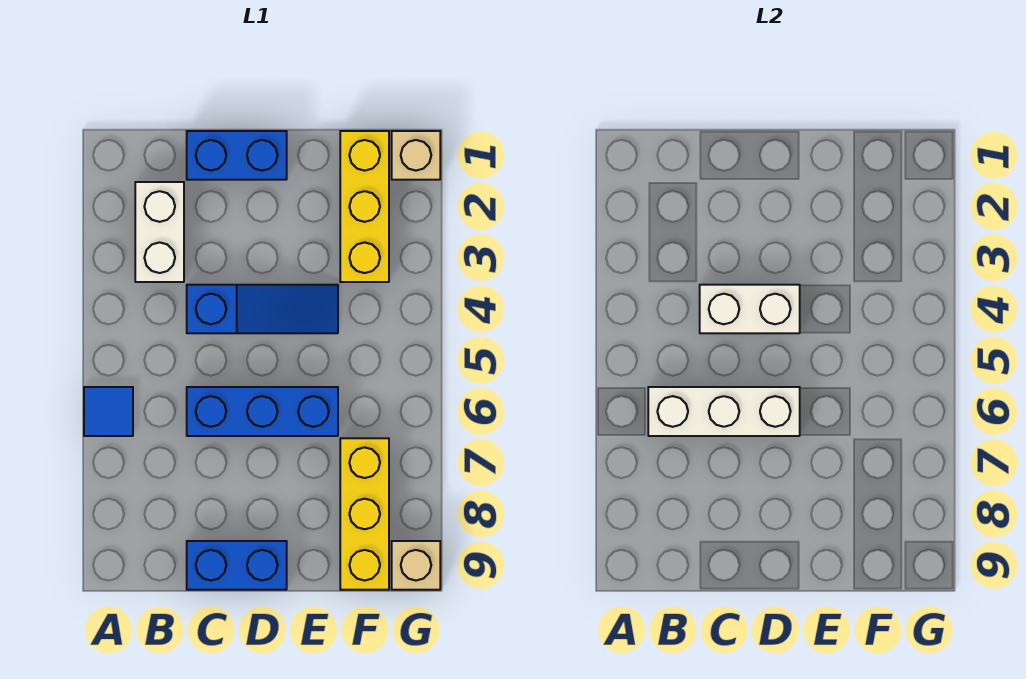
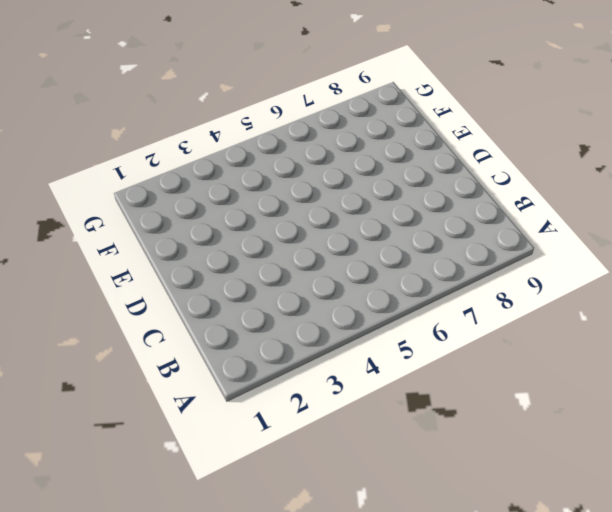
none -> blue tile A6 level 1
none -> white brick B2:B3 level 1
none -> blue brick C1:D1 level 1

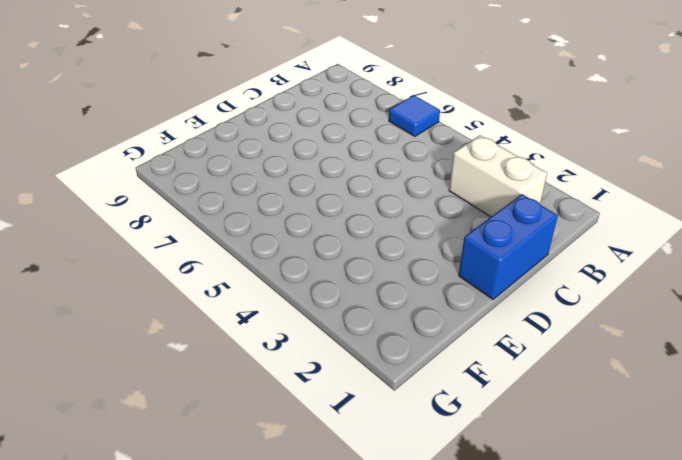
none -> blue slope C4:E4 level 1 top C
none -> blue brick C6:E6 level 1
none -> blue brick C9:D9 level 1

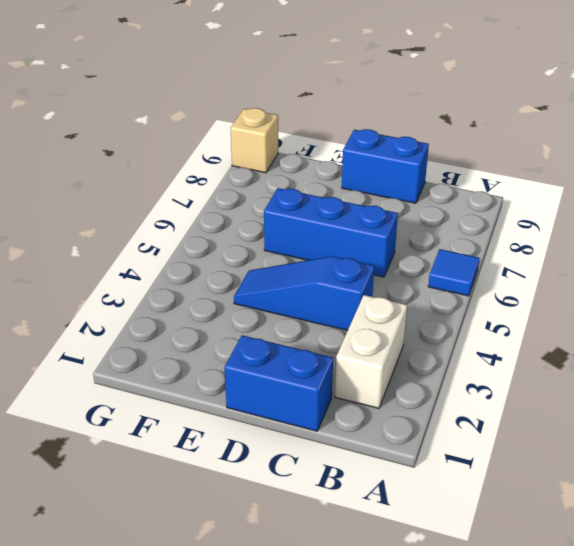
none -> yellow brick F1:F3 level 1
none -> yellow brick F7:F9 level 1
none -> tan brick G1 level 1

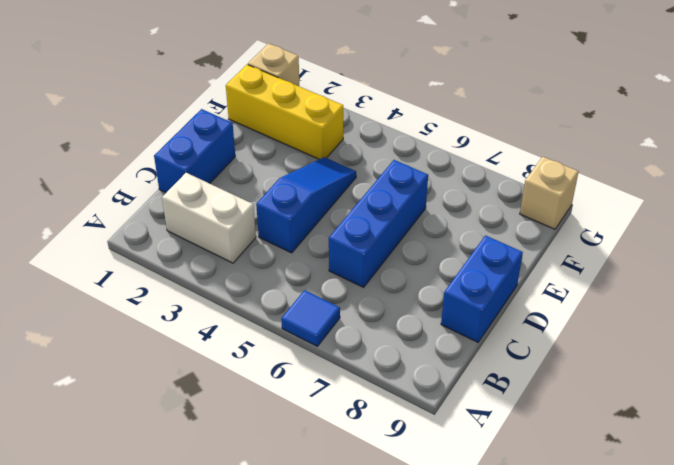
none -> yellow brick F7:F9 level 1
none -> white brick B6:D6 level 2
none -> white brick C4:D4 level 2

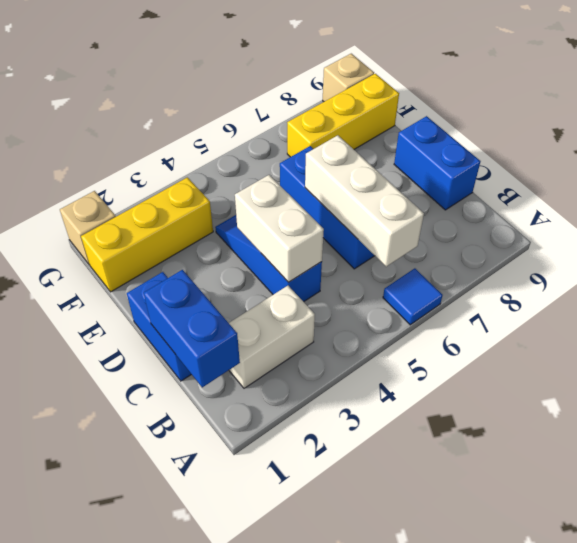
blue brick B1:C1 level 2 -> none

